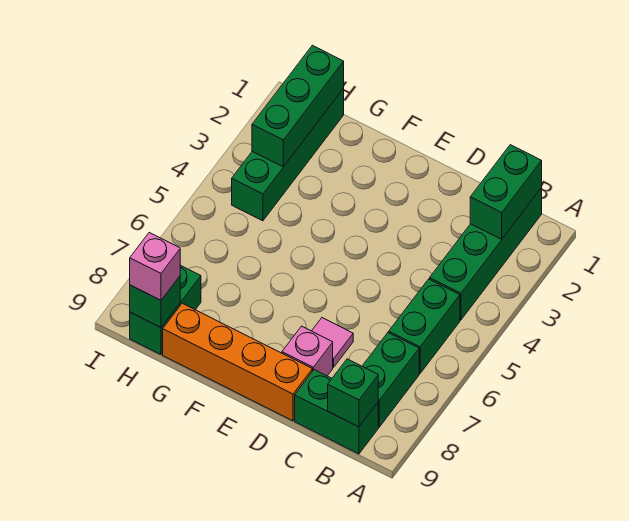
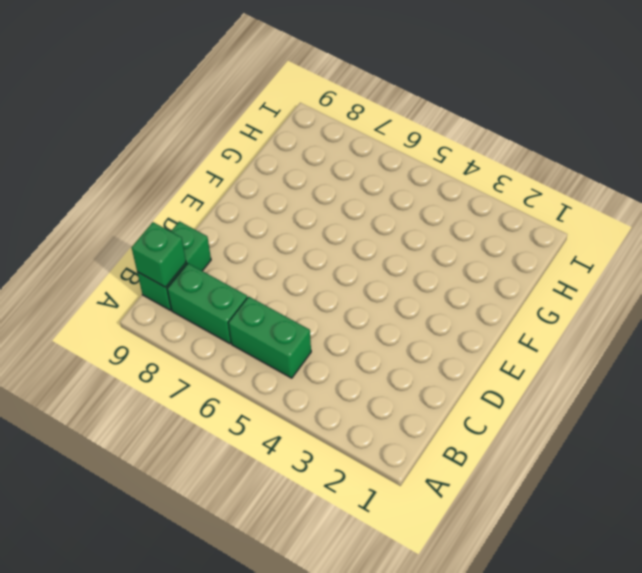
none -> green brick B1:B4 level 1
none -> pink tile D7 level 1
none -> pink brick D8 level 1

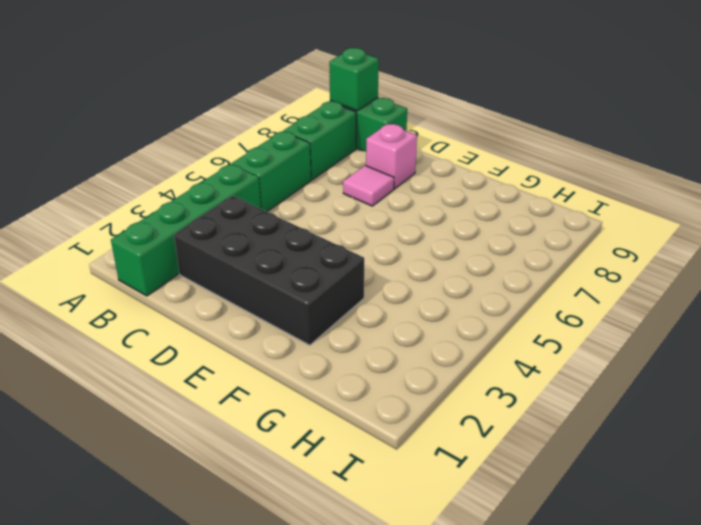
black brick C2:F3 level 1 -> none
none -> orange brick D9:G9 level 1
none -> green brick H1:H4 level 1
none -> green brick H8:H9 level 1

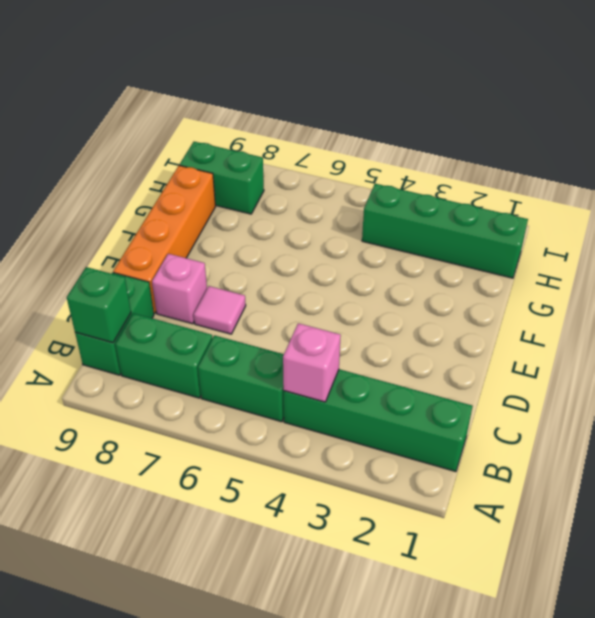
pink brick B4 level 2 -> pink brick H9 level 3
none -> green brick B1:B2 level 2
none -> green brick H1:H3 level 2
none -> green brick H9 level 2

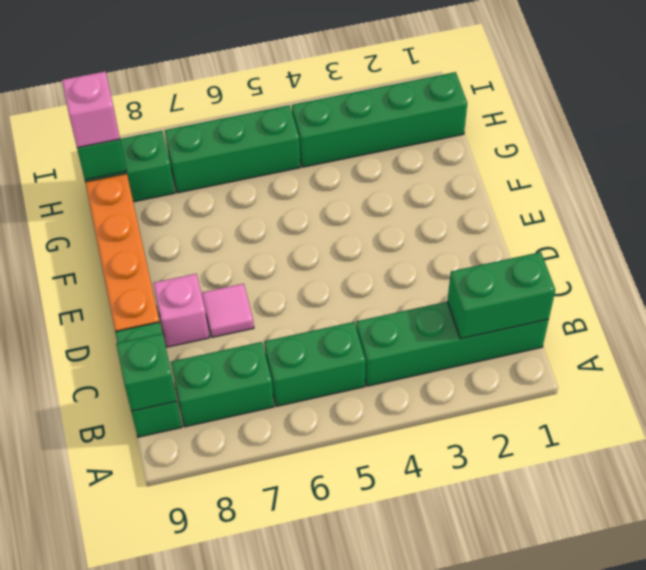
green brick H5:H7 level 1 -> green brick H1:H3 level 2

